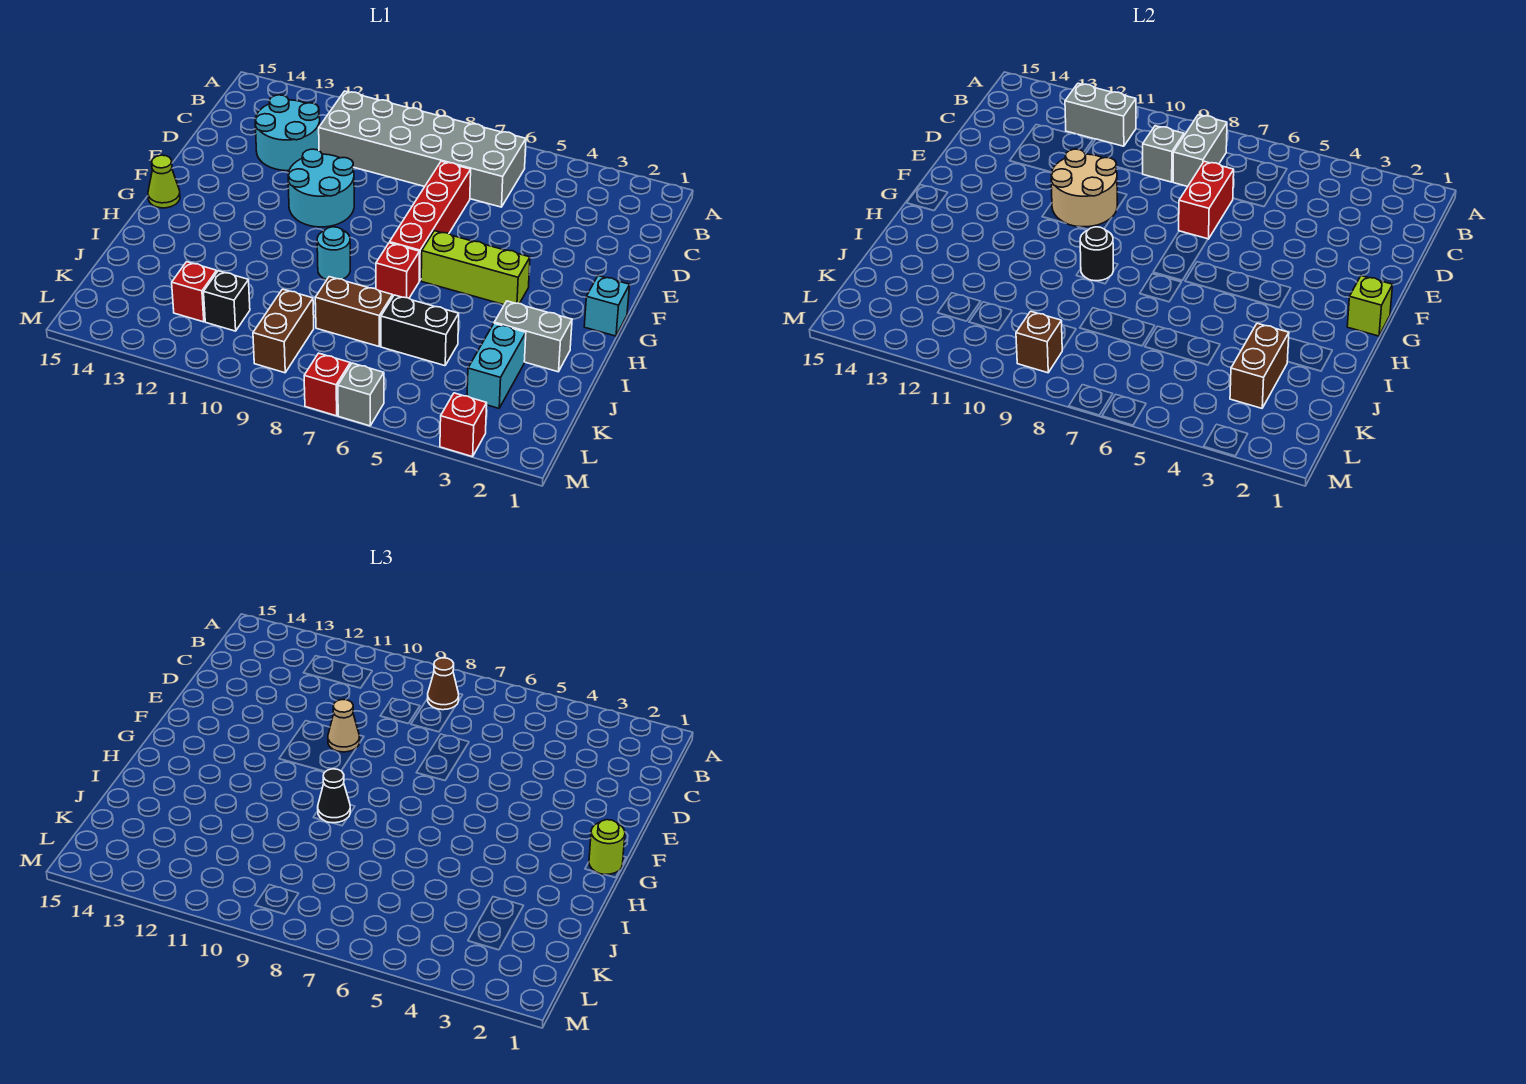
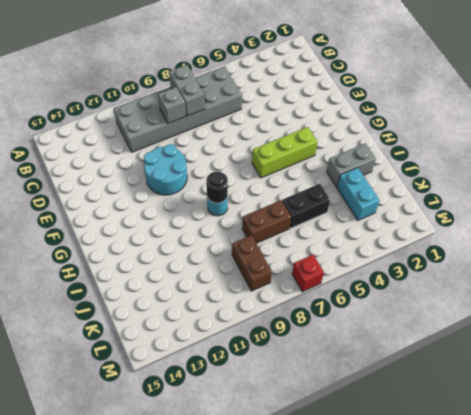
none -> cyan round brick C12:D13 level 1
none -> red brick D7:G7 level 1
none -> cyan brick G1 level 1
none -> lime cone G15 level 1

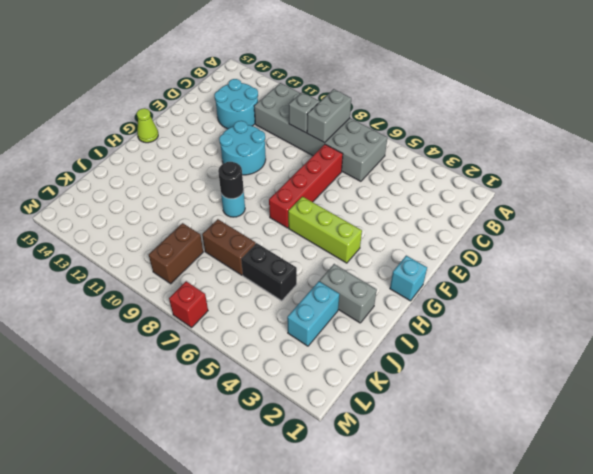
none -> red brick H7 level 1
none -> black brick K11 level 1
none -> red brick K12 level 1
none -> red brick M3 level 1

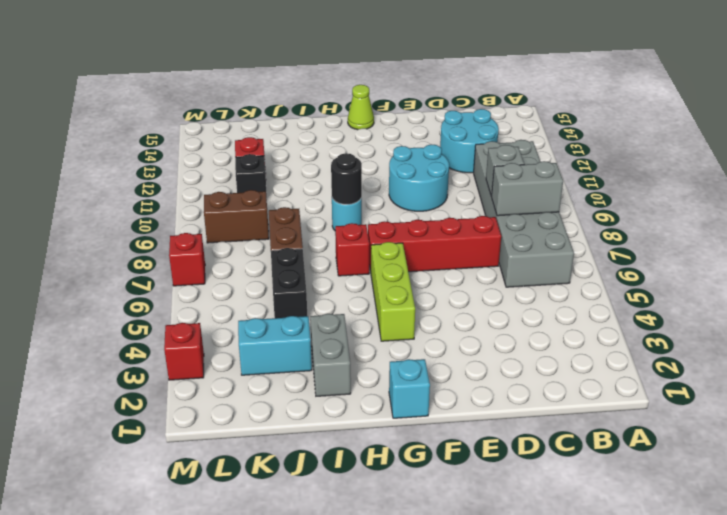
none -> grey brick M6 level 1
none -> grey brick B11:B12 level 2
none -> red brick D7:E7 level 2
none -> tan round brick E10:F11 level 2

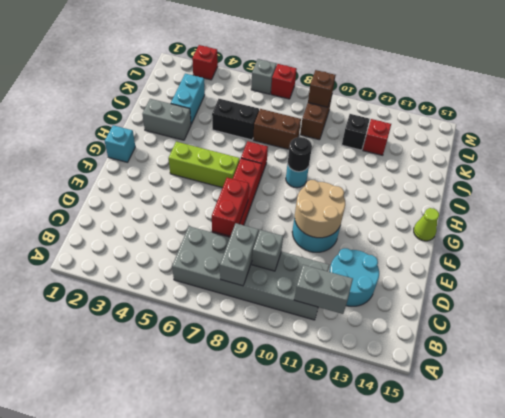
none -> lime brick G1 level 2
none -> brown brick J3:K3 level 2
none -> brown cone B8 level 3
none -> tan cone E10 level 3

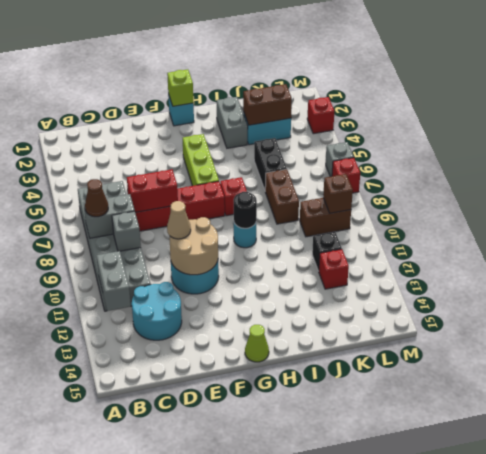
none -> lime round brick G1 level 3
none -> black cone H9 level 3

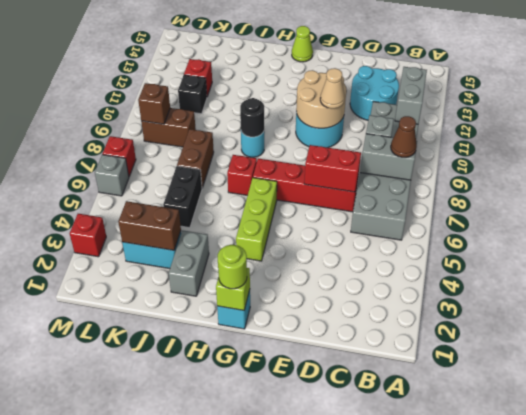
none -> black cone H9 level 3

